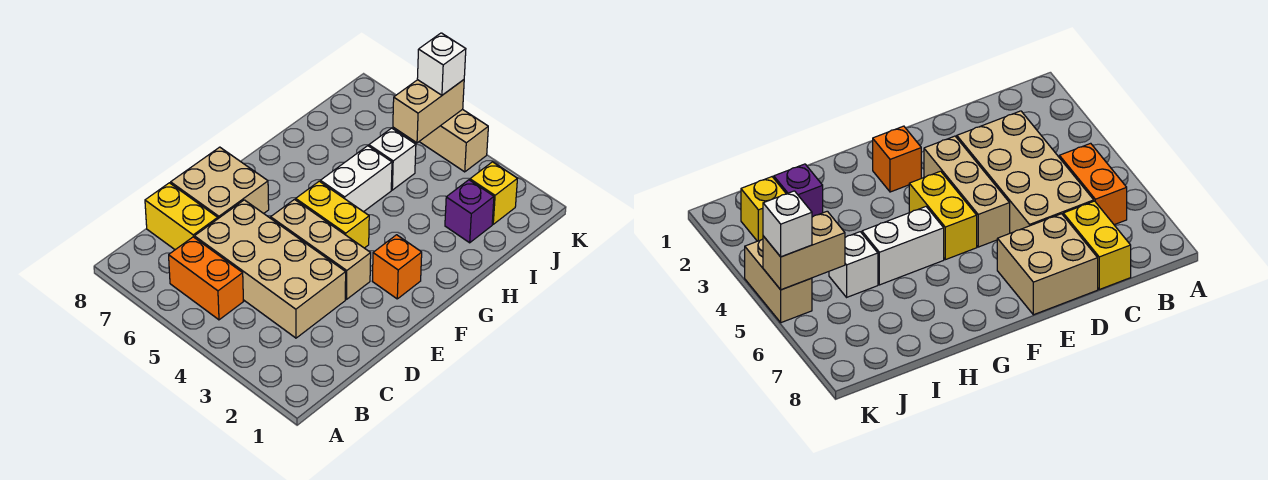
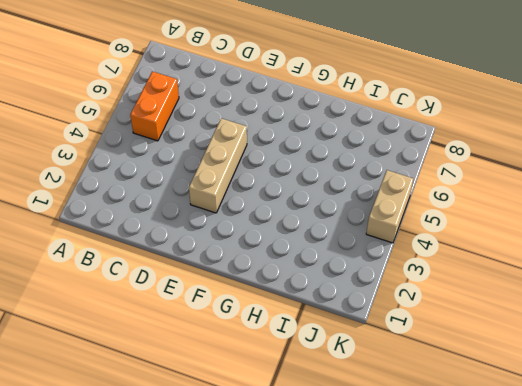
none -> tan brick C3:D6 level 1
none -> yellow brick C7:C8 level 1
none -> tan brick D7:E8 level 1

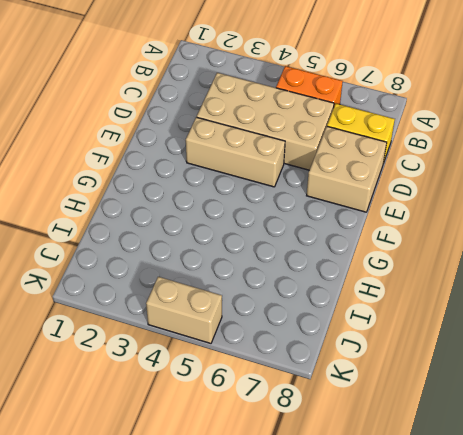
none -> orange brick F2 level 1
none -> yellow brick F4:F5 level 1
none -> white brick G5:H5 level 1

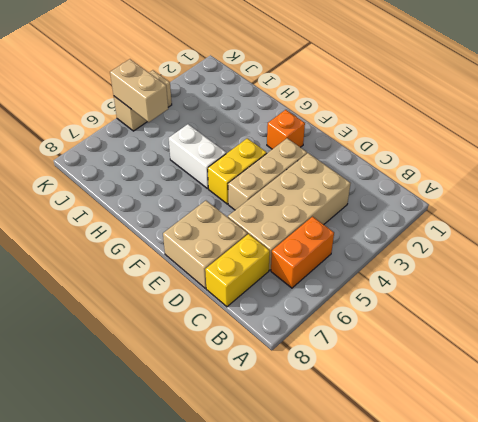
none -> purple brick I2 level 1
none -> white brick I5 level 1
none -> yellow brick J2 level 1

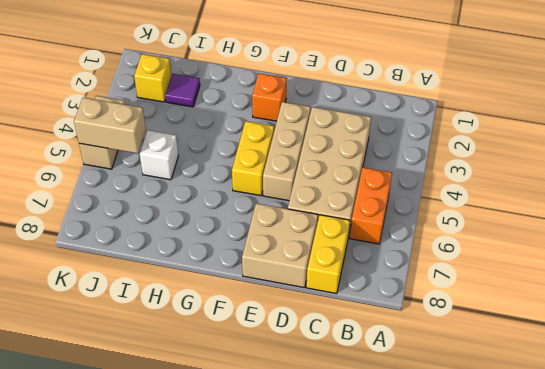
purple tile I2 level 1 -> purple brick I2 level 1
none -> white brick G5:H5 level 1
none -> white brick K5 level 3

